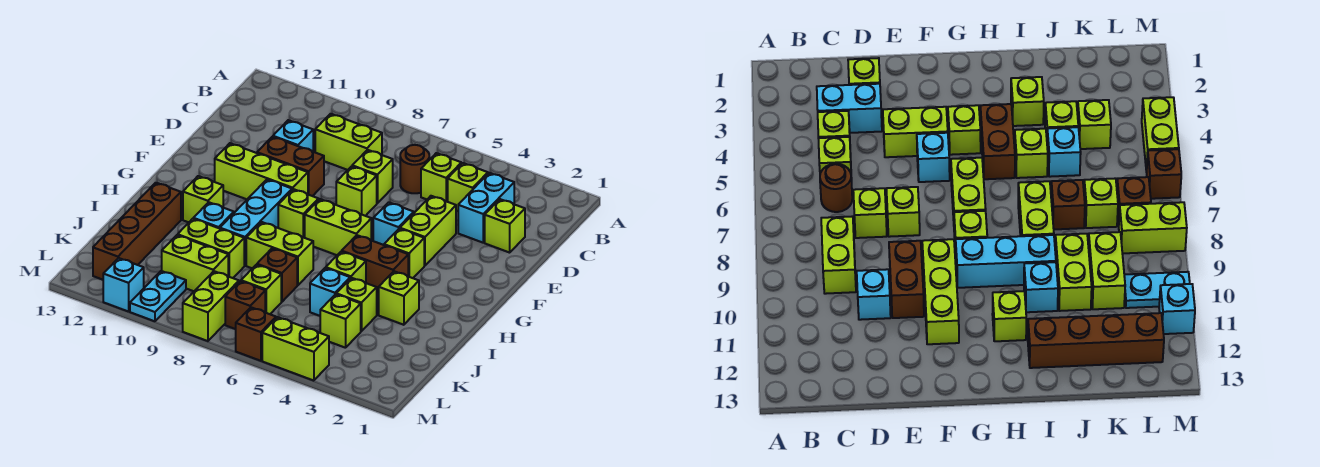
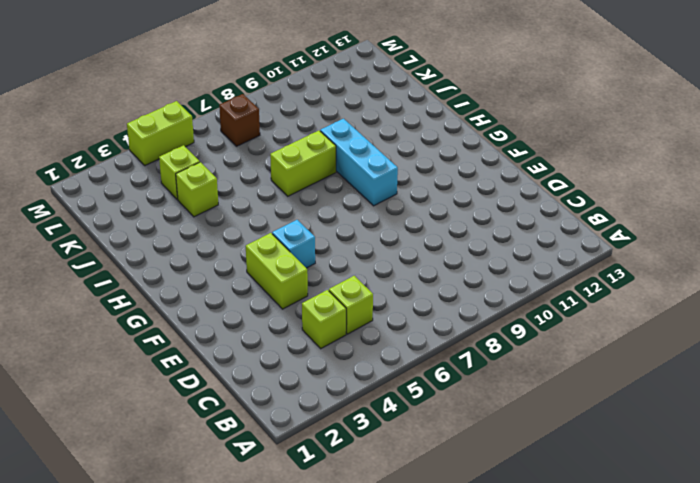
none -> cyan brick C3:D3 level 1
none -> brown round brick C6 level 1
none -> lime brick C8:C9 level 1
none -> lime brick D2 level 1

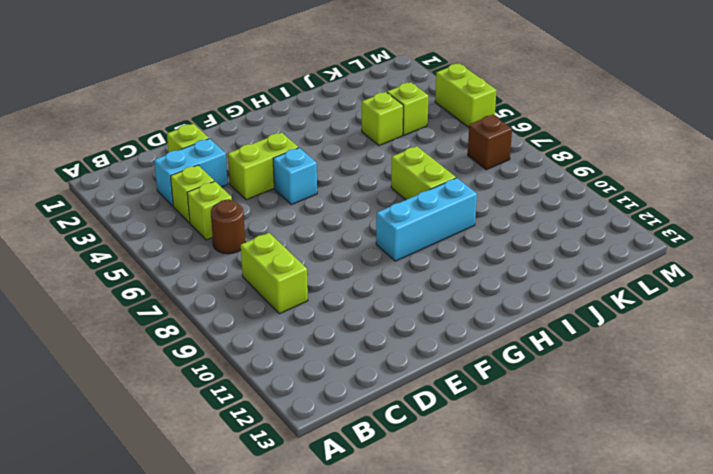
none -> lime brick D7 level 1
none -> cyan brick D10 level 1
none -> lime brick E7 level 1
none -> brown brick E9:E10 level 1

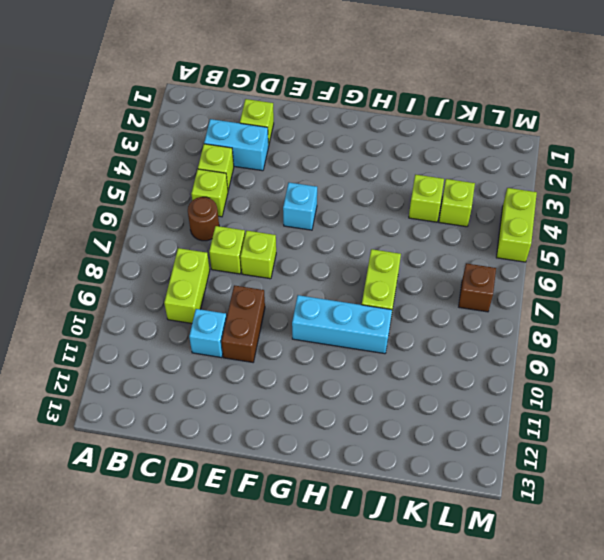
none -> lime brick E4:F4 level 1
none -> lime brick F9:F11 level 1
none -> lime brick G4 level 1
none -> lime brick G6:G7 level 1

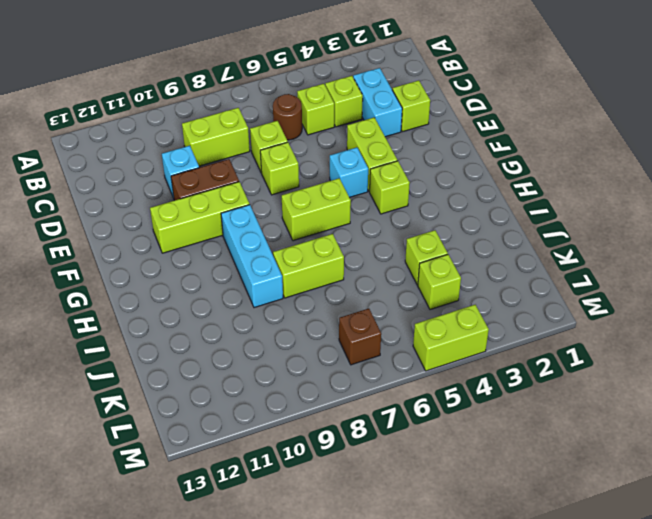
none -> lime brick G8 level 1
none -> brown brick H4:H5 level 1
none -> lime brick H11 level 1
none -> lime brick I3 level 1

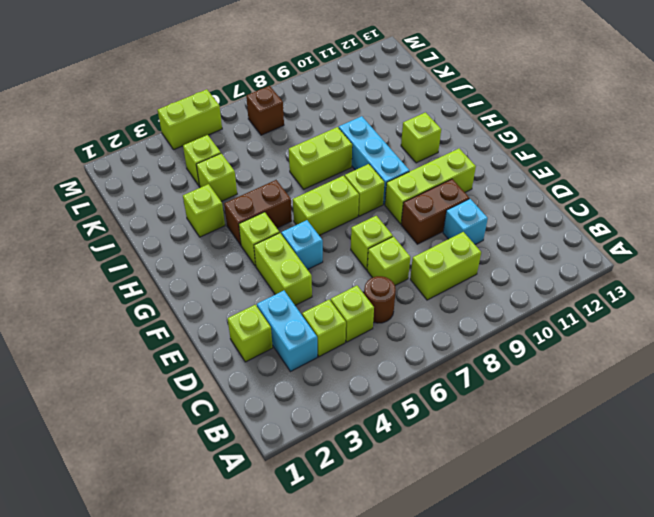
none -> lime brick I5 level 1
none -> cyan brick I10 level 1
none -> brown brick I12:L12 level 1
none -> cyan brick J5 level 1

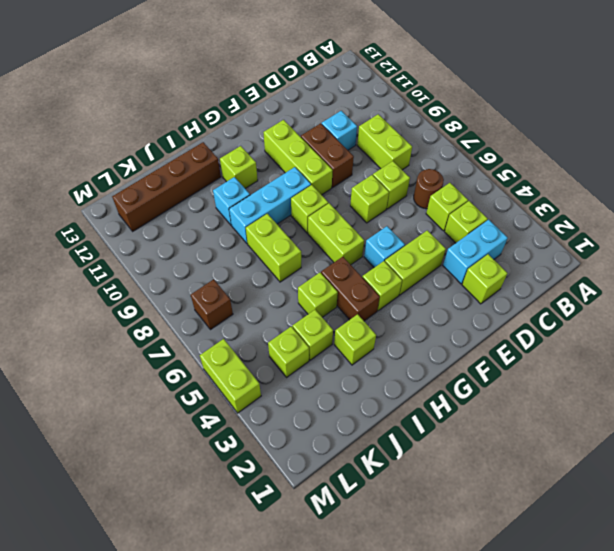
none -> cyan brick J5 level 1
none -> brown brick J7 level 1
none -> lime brick J9:J10 level 1
none -> lime brick K7 level 1

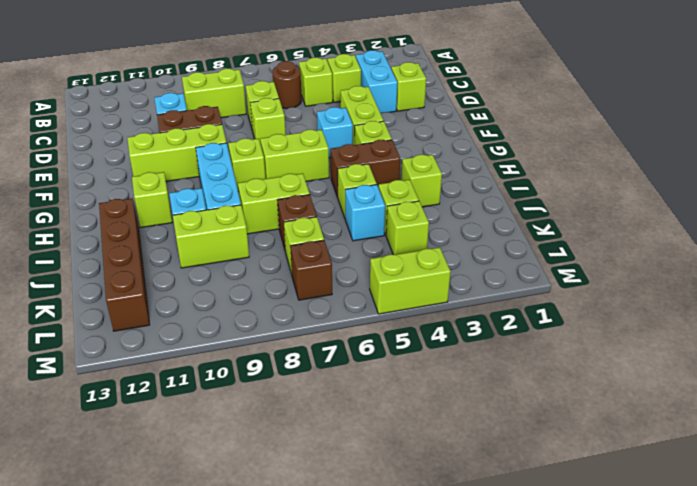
none -> lime brick K9:K10 level 1
none -> lime brick L8:M8 level 1
none -> cyan plate L10:M10 level 1
none -> brown brick M6 level 1

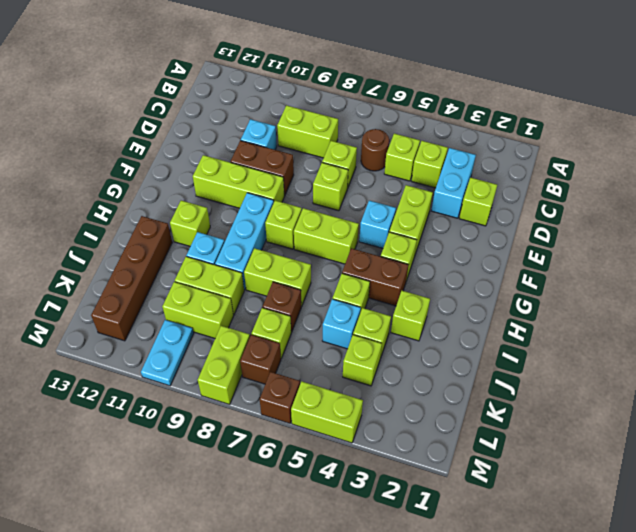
none -> cyan brick M11 level 1

